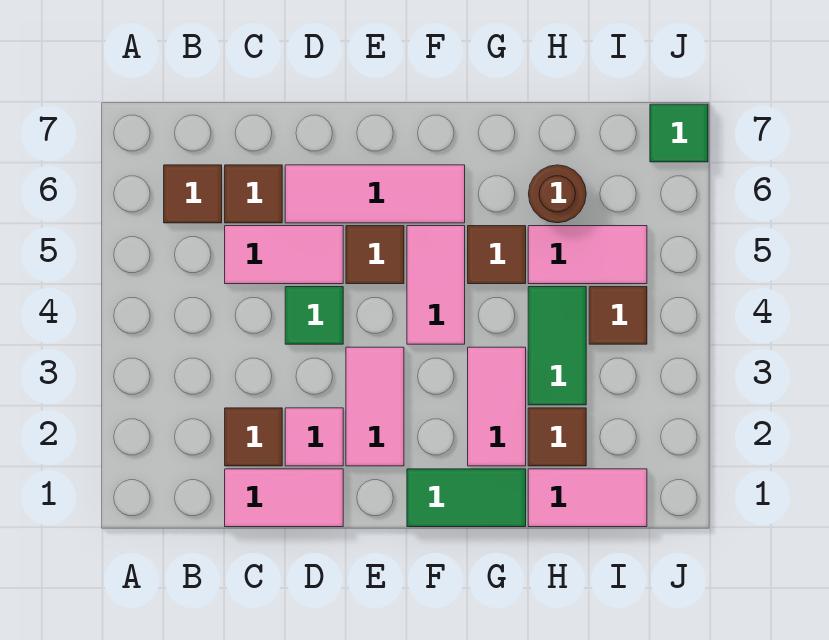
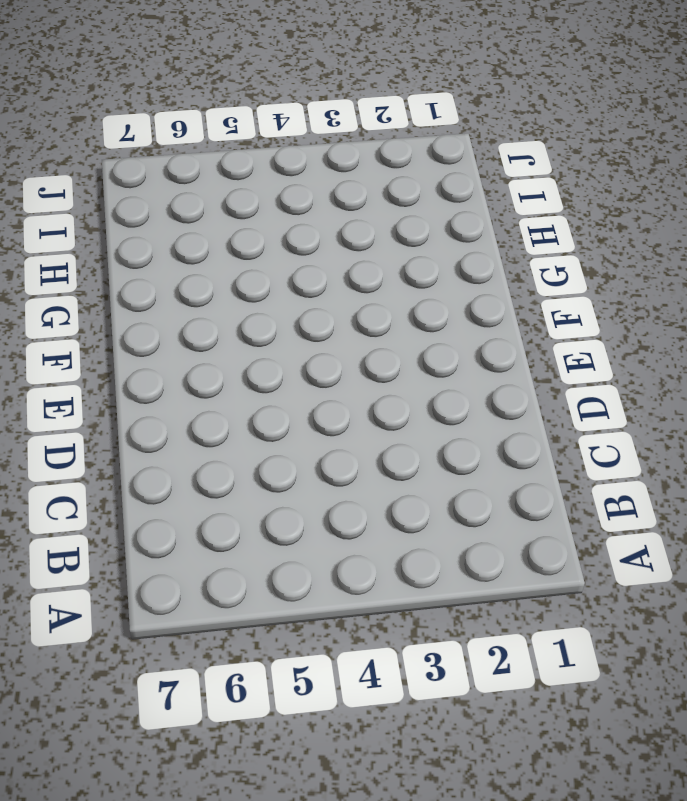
none -> brown tile B6 level 1
none -> pink tile C1:D1 level 1
none -> brown tile C2 level 1

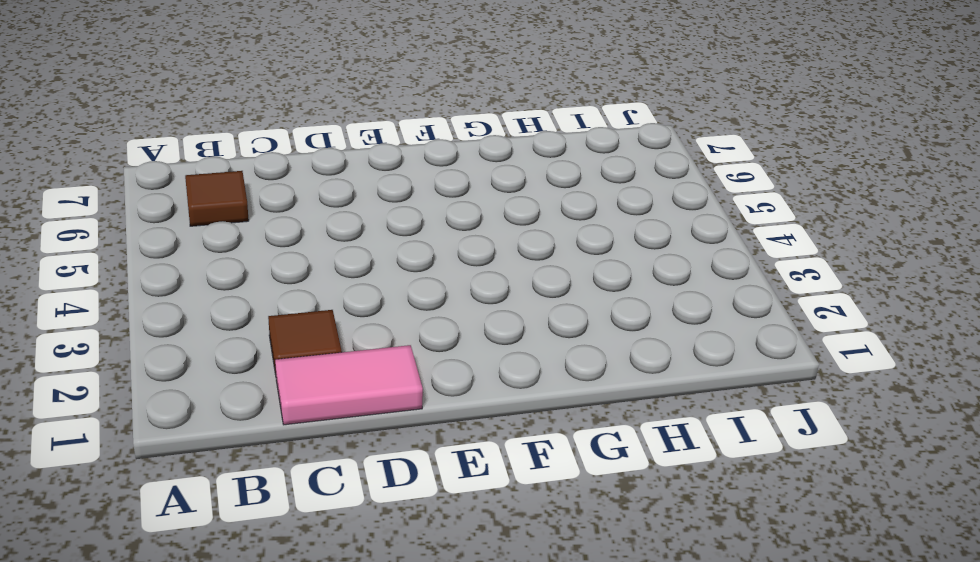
none -> pink tile C5:D5 level 1
none -> brown tile C6 level 1
none -> pink tile D2 level 1

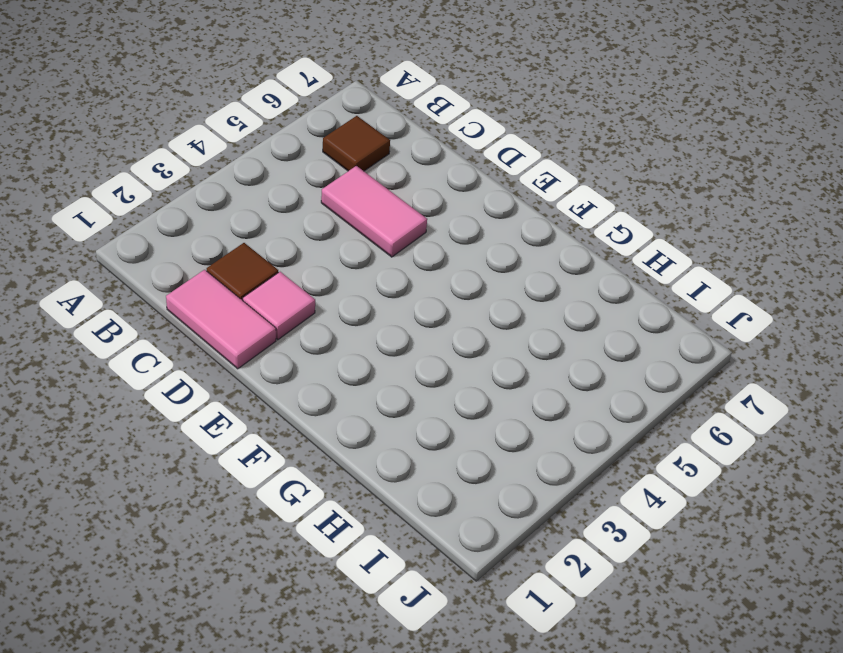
none -> brown tile C6 level 1
none -> green tile D4 level 1
none -> pink tile D6:F6 level 1

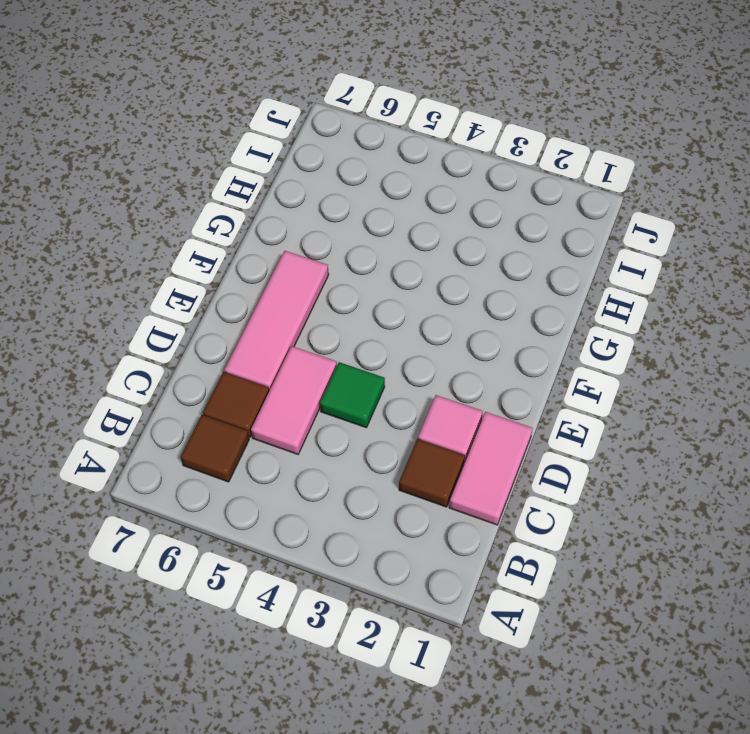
none -> pink tile E2:E3 level 1
none -> brown tile E5 level 1
none -> green tile F1:G1 level 1

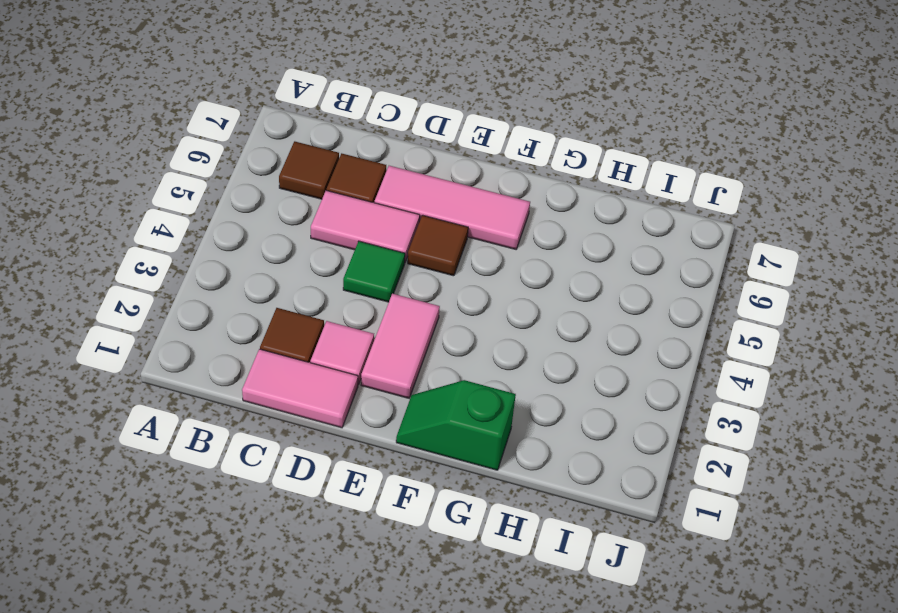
green slope F1:G1 level 1 top G -> green tile F1:G1 level 1
none -> pink tile F4:F5 level 1
none -> pink tile G2:G3 level 1
none -> brown tile G5 level 1

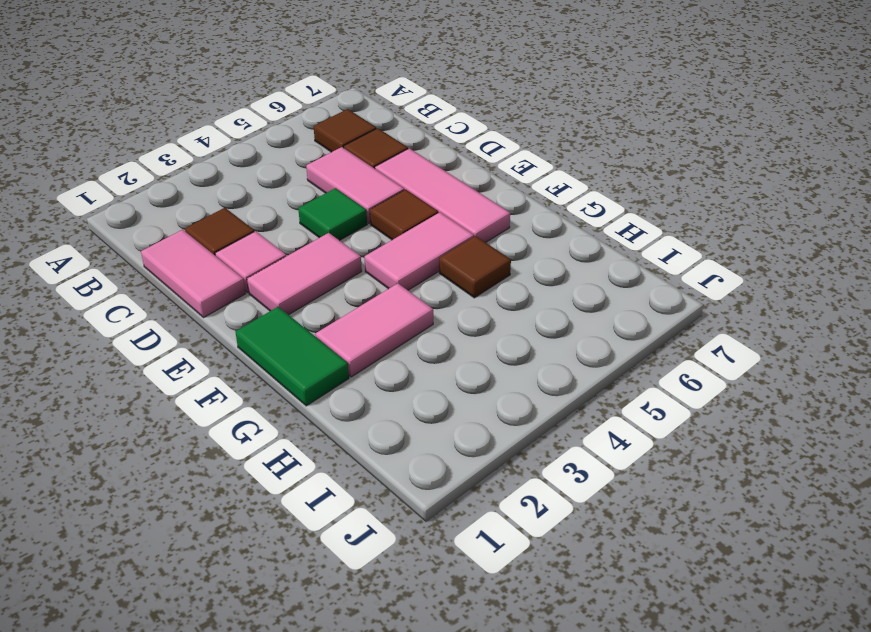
none -> pink tile H1:I1 level 1
none -> brown tile H2 level 1
none -> green tile H3:H4 level 1

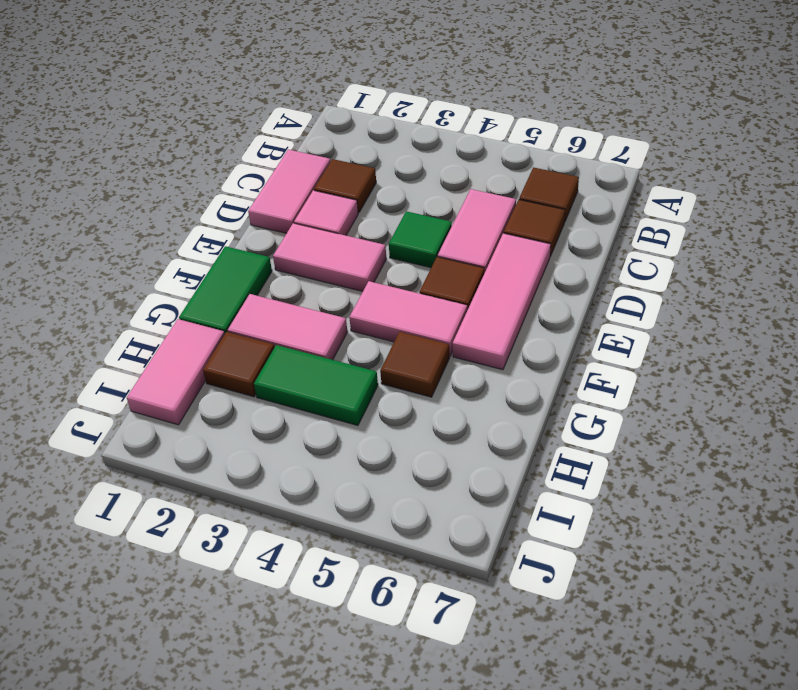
none -> pink tile H5:I5 level 1
none -> brown round brick H6 level 1
none -> brown tile I4 level 1

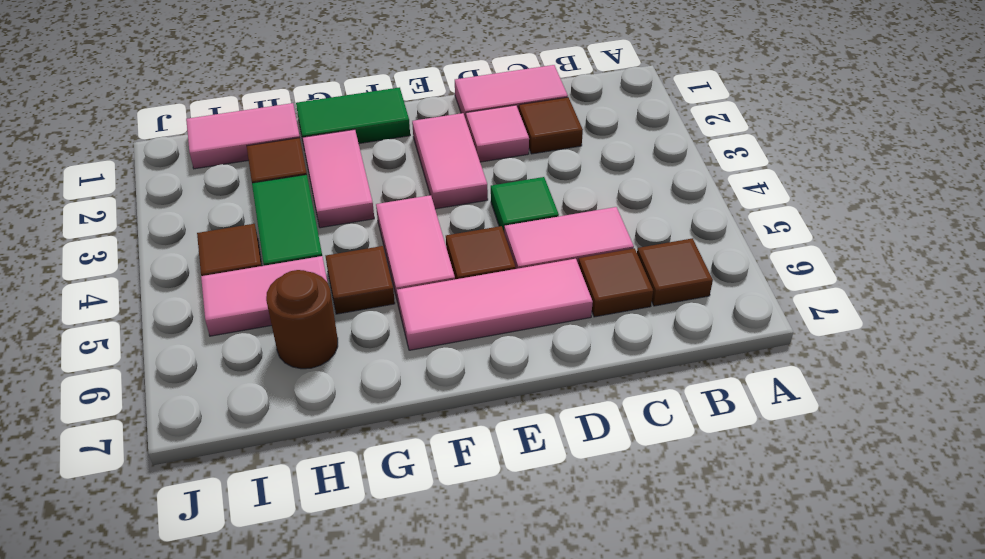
none -> green tile J7 level 1

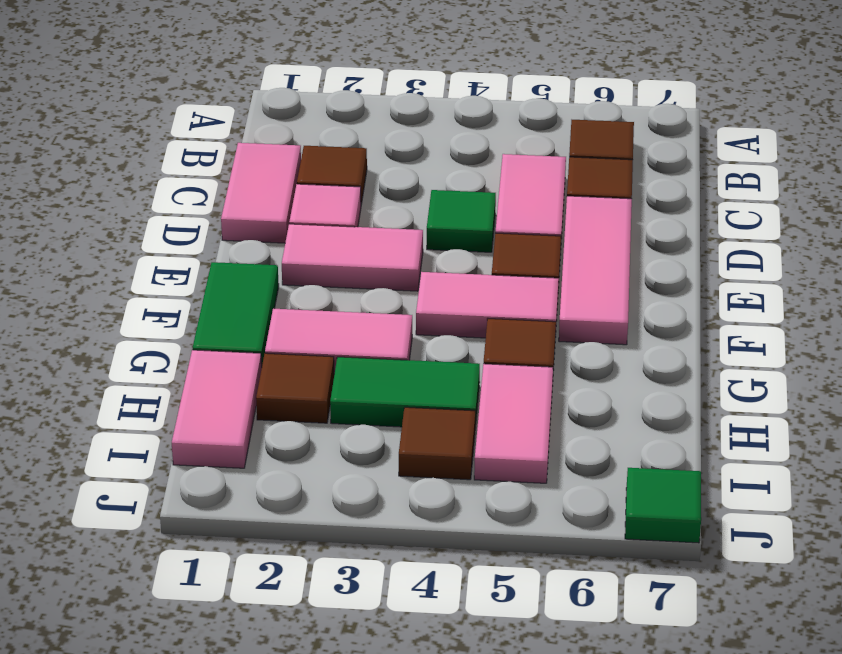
none -> brown round brick H6 level 1

